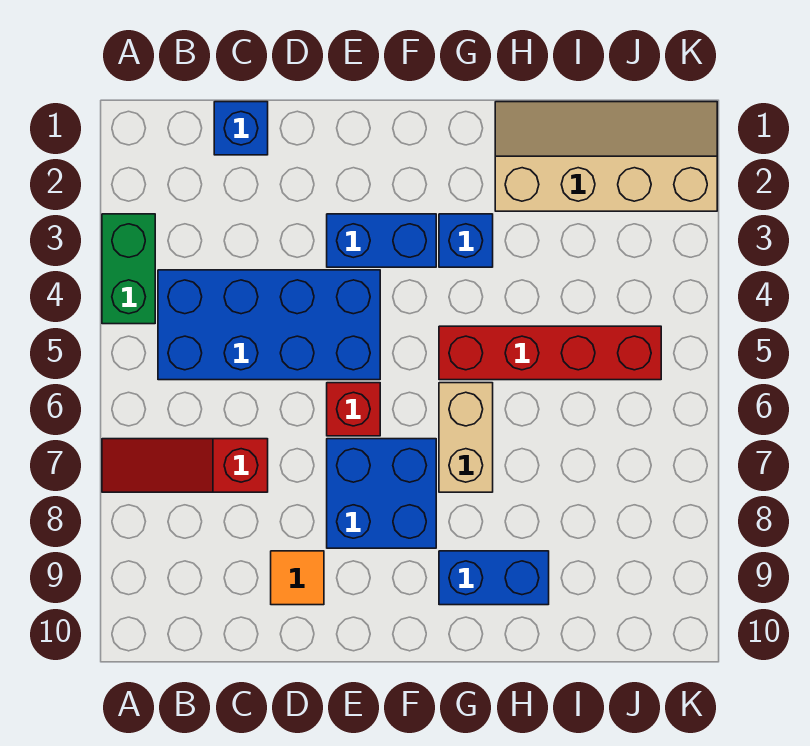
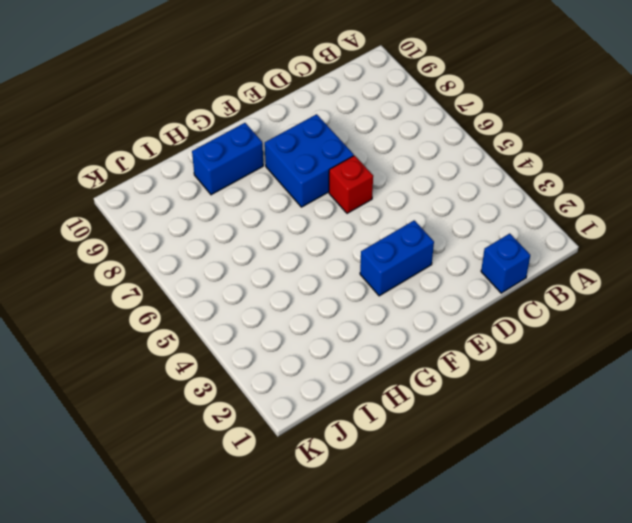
none -> green brick A3:A4 level 1
none -> red slope A7:C7 level 1 top C
none -> blue brick B4:E5 level 1

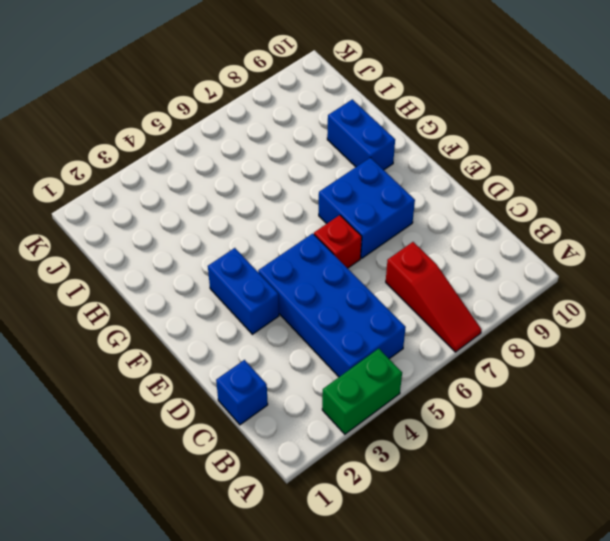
none -> orange tile D9 level 1
none -> blue brick G3 level 1
none -> red brick G5:J5 level 1

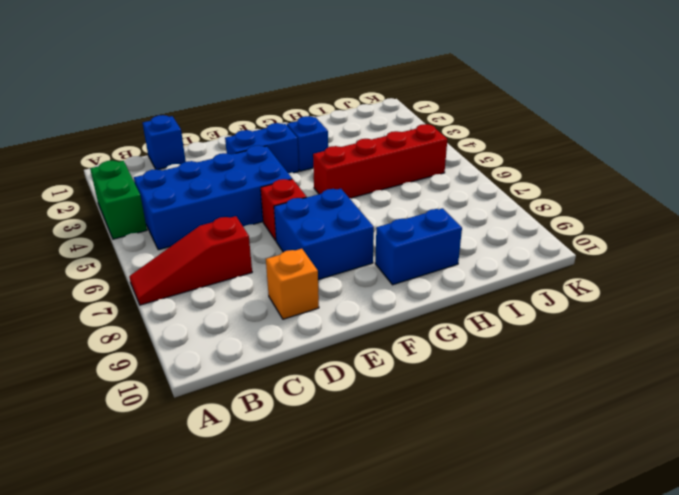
orange brick D9 level 1 -> orange tile D9 level 1
none -> tan brick G6:G7 level 1
none -> tan slope H1:K2 level 1 top 2

